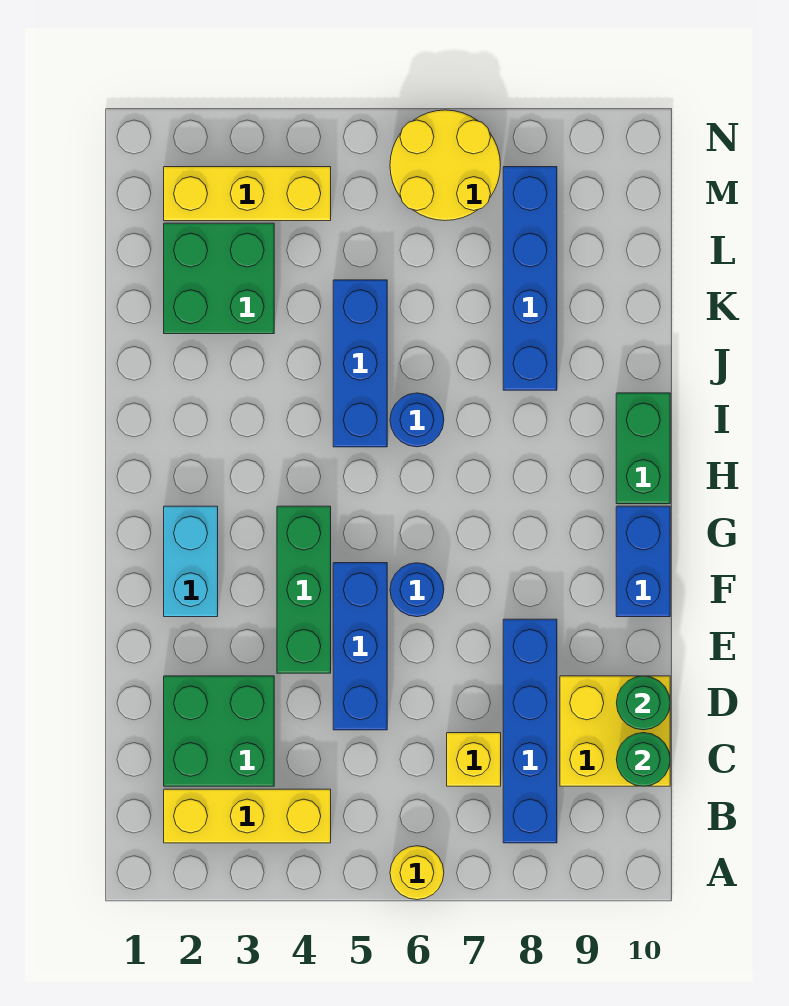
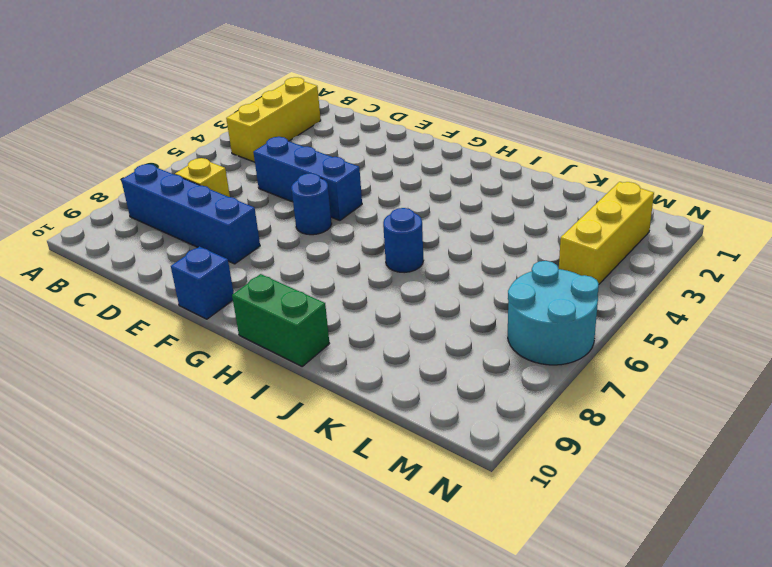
blue brick F10 level 1 -> blue brick F10:G10 level 1
cyan round brick M6:N7 level 1 -> yellow round brick M6:N7 level 1
none -> yellow round brick A6 level 1
none -> green brick C2:D3 level 1
none -> yellow brick C9:D10 level 1

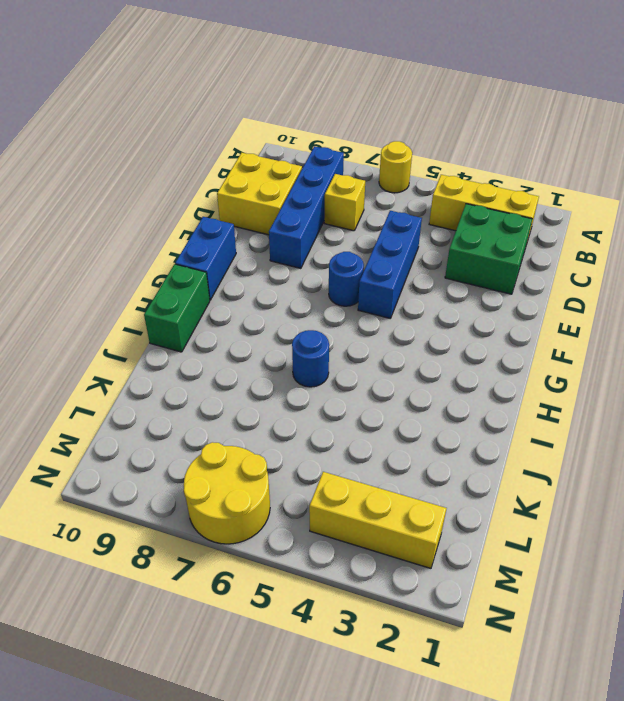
none -> green brick E4:G4 level 1
none -> cyan brick F2:G2 level 1
none -> blue brick I5:K5 level 1

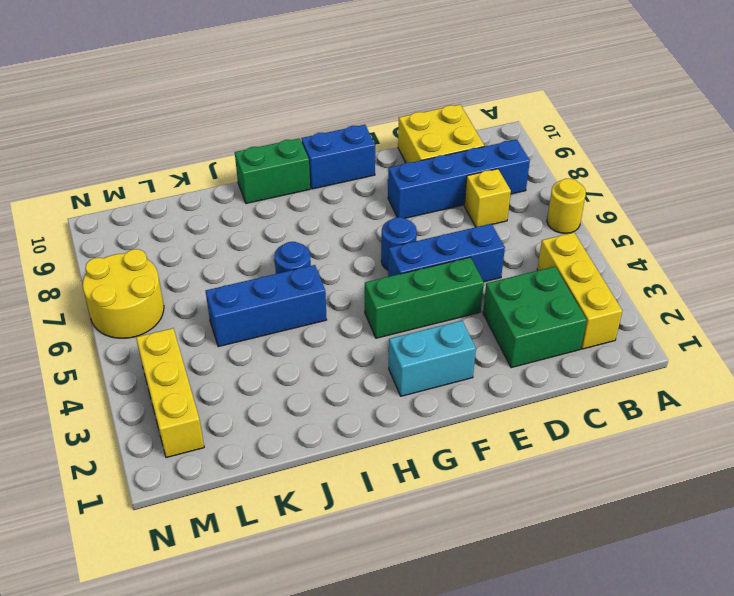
none -> blue brick J8:M8 level 1
none -> green brick K2:L3 level 1
none -> green round brick C10 level 2

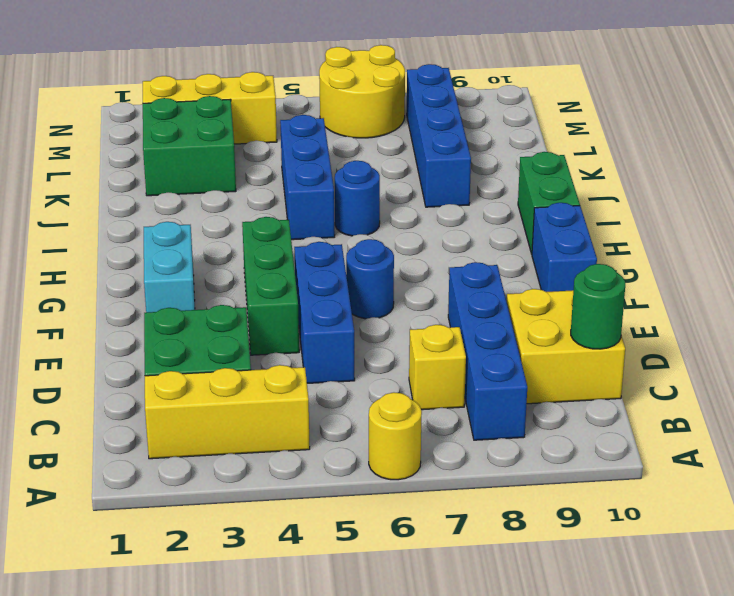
none -> green round brick D10 level 2

